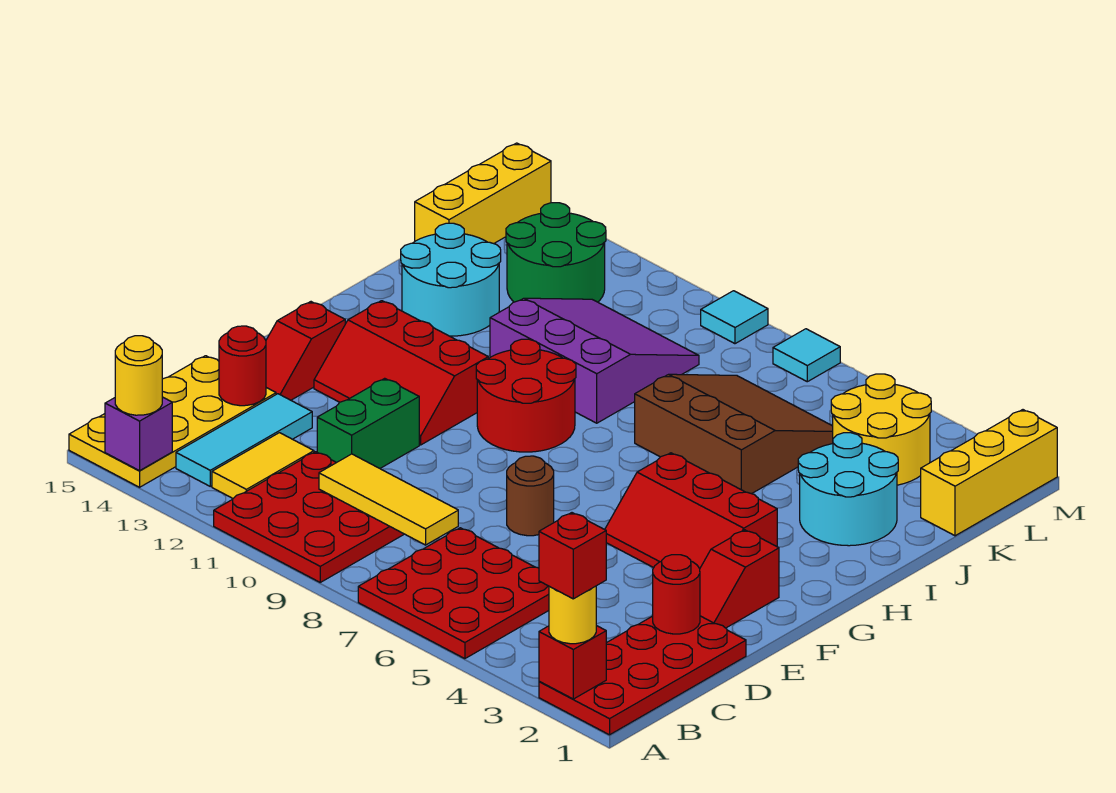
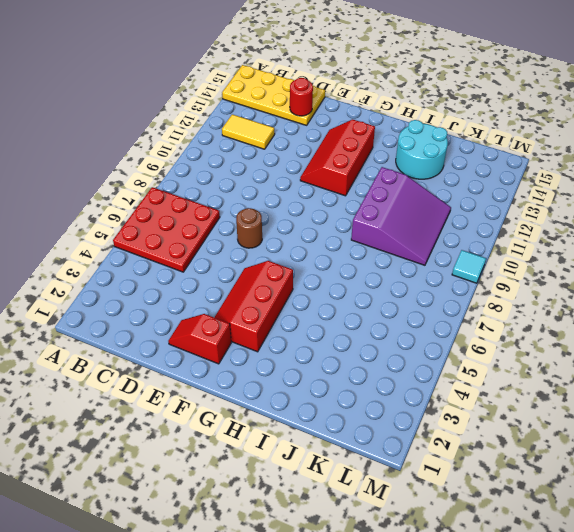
none -> red plate A1:D2 level 1
none -> red plate A9:C11 level 1
none -> cyan tile B13:D13 level 1
none -> green brick D11:E11 level 1

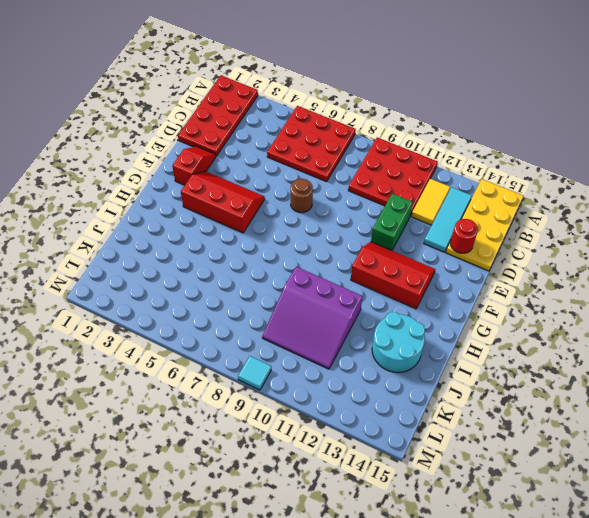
none -> red slope E14:F14 level 1 top F
none -> red round brick G9:H10 level 1
none -> cyan round brick I2:J3 level 1
none -> brown slope I5:K7 level 1 top I

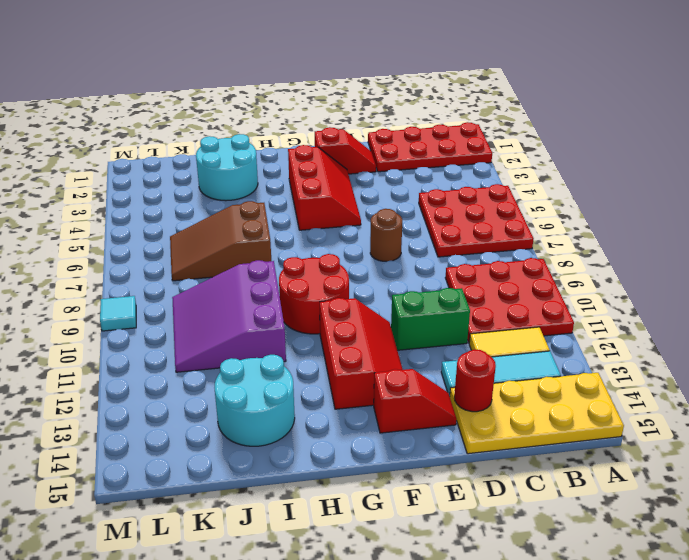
brown slope I6:K7 level 1 top I -> brown slope I5:K7 level 1 top I
none -> yellow brick K1:M1 level 1
none -> yellow round brick K3:L4 level 1
none -> green round brick K12:L13 level 1
none -> yellow brick K15:M15 level 1

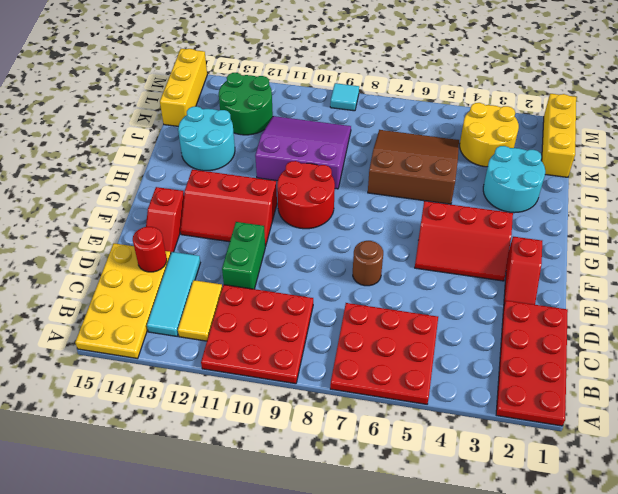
none -> cyan tile M7 level 1
none -> red brick A2 level 2
none -> purple brick A14 level 2
none -> yellow tile C8:C10 level 2

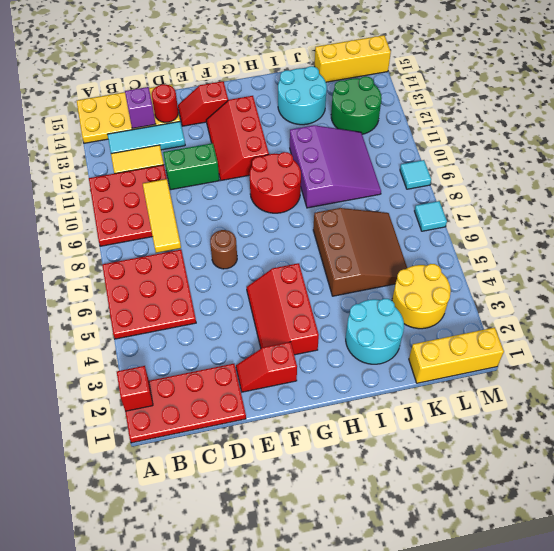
purple brick C14 level 2 -> purple brick A14 level 2
none -> red round brick D2 level 2
none -> yellow round brick A2 level 3
none -> yellow round brick A14 level 3
none -> red brick A2 level 4

